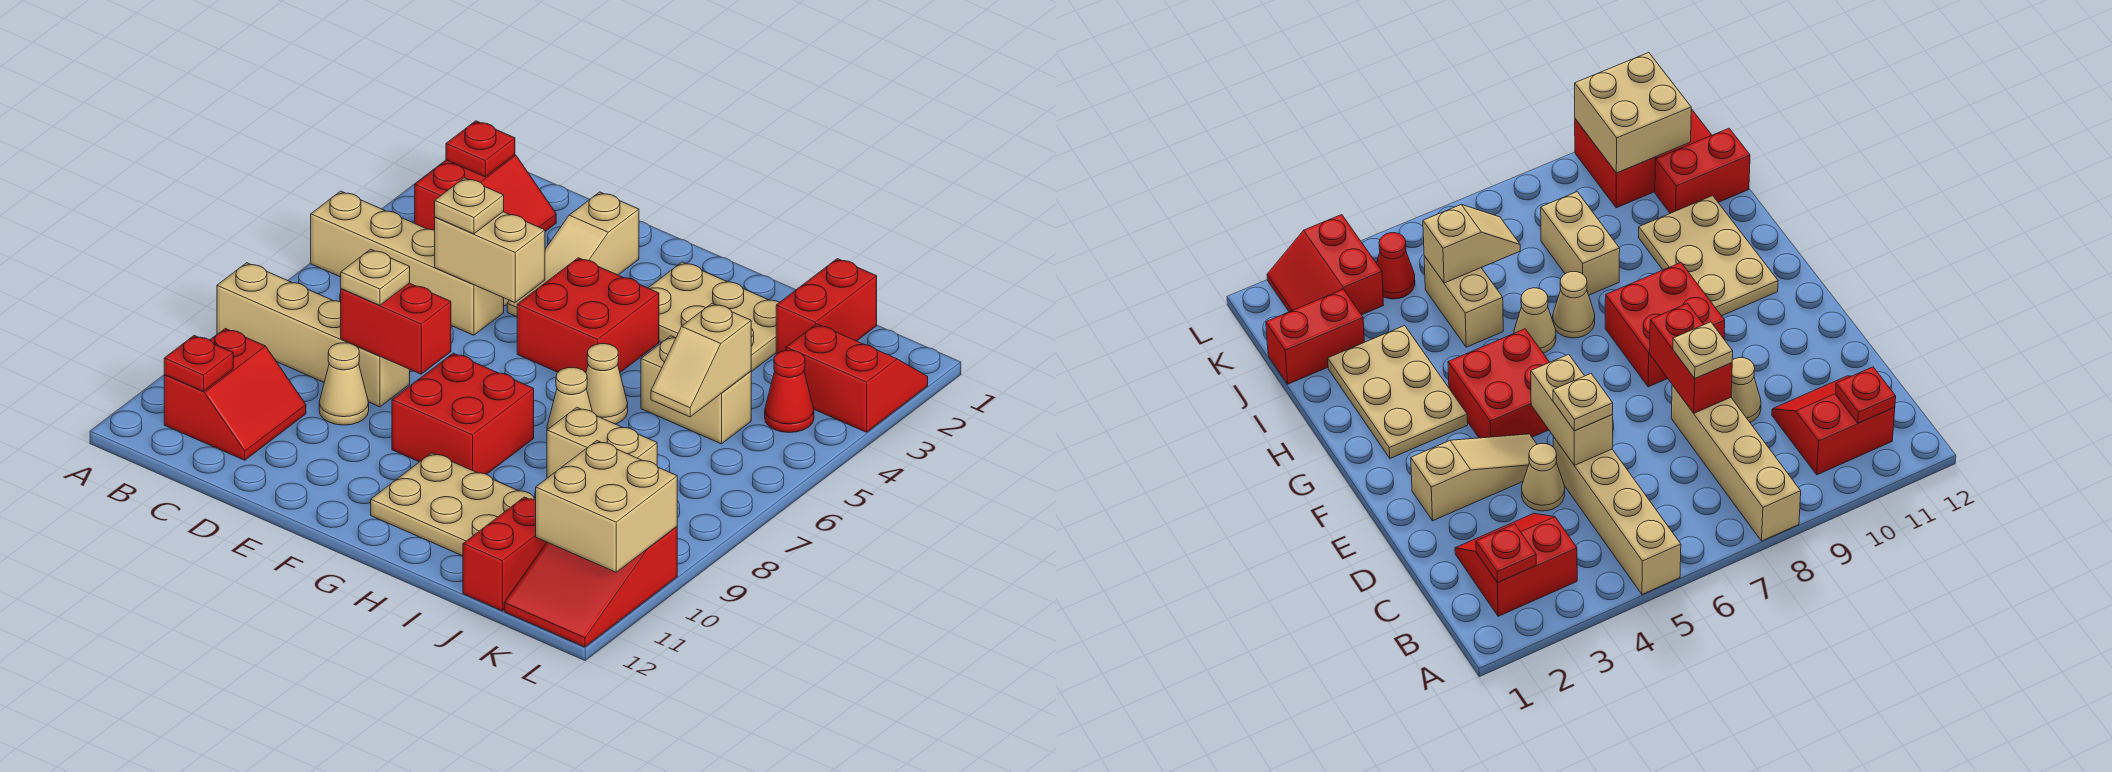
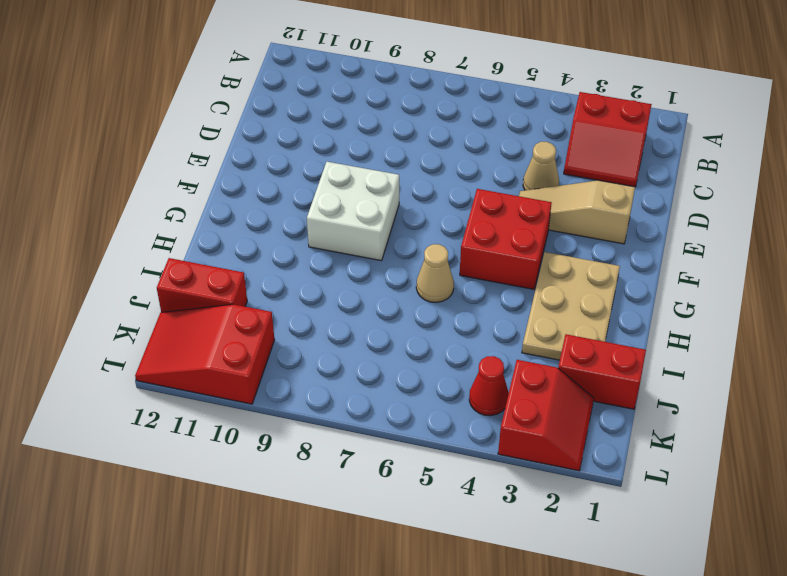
white brick F8:G9 level 1 -> red brick F8:G9 level 1
none -> tan brick A5:D5 level 1
none -> tan brick A8:D8 level 1
none -> red slope B10:C11 level 1 top B

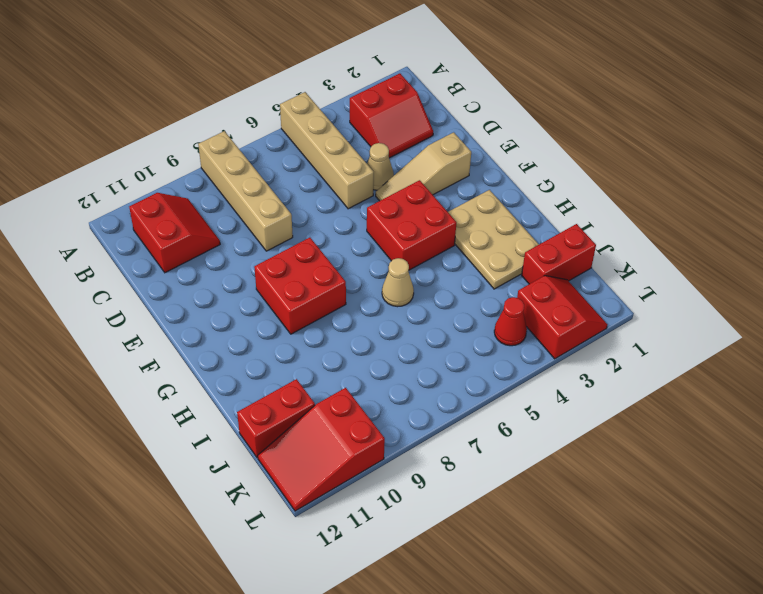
red slope B10:C11 level 1 top 11 -> red slope B10:C11 level 1 top B
none -> tan cone D9 level 1
none -> tan plate G10:I11 level 1
none -> tan cone H7 level 1

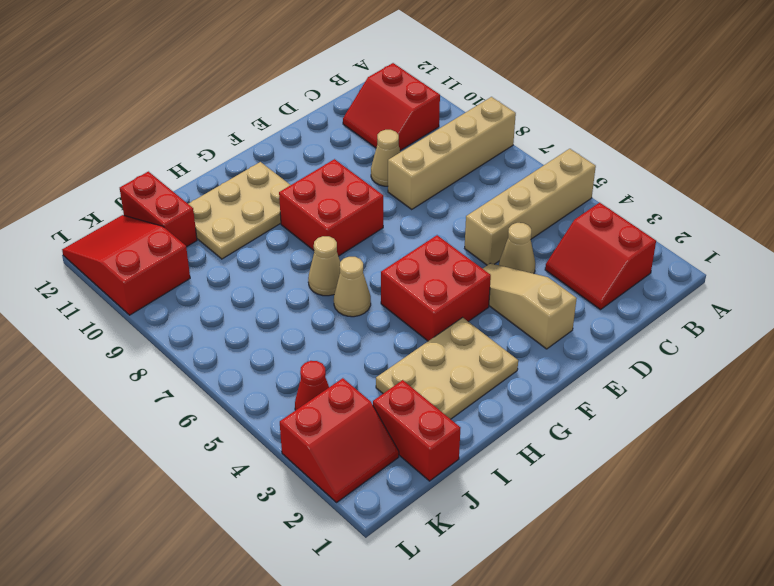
none -> tan brick I5:J5 level 1
none -> tan brick I8:J8 level 1
none -> red plate B2 level 2

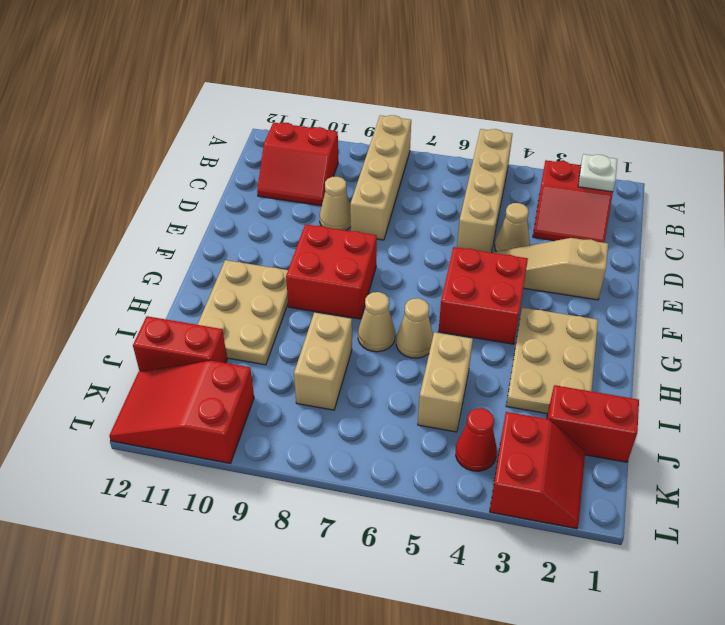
white plate B2 level 2 -> red plate B2 level 2
none -> red plate B11 level 2
none -> tan brick D5:E5 level 2
none -> red brick D8:E8 level 2

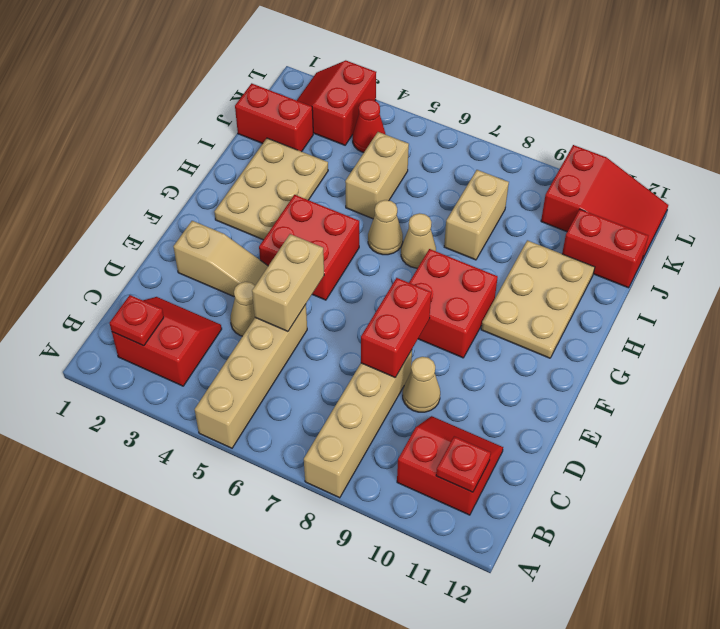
none -> tan slope J5:J6 level 2 top 5
none -> tan brick K10:L11 level 2
none -> tan plate D5 level 3

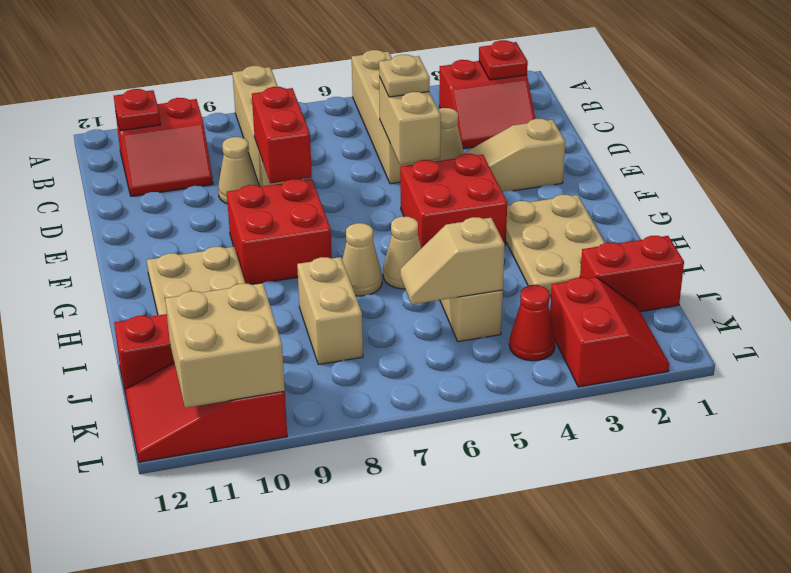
none -> tan plate D8 level 3

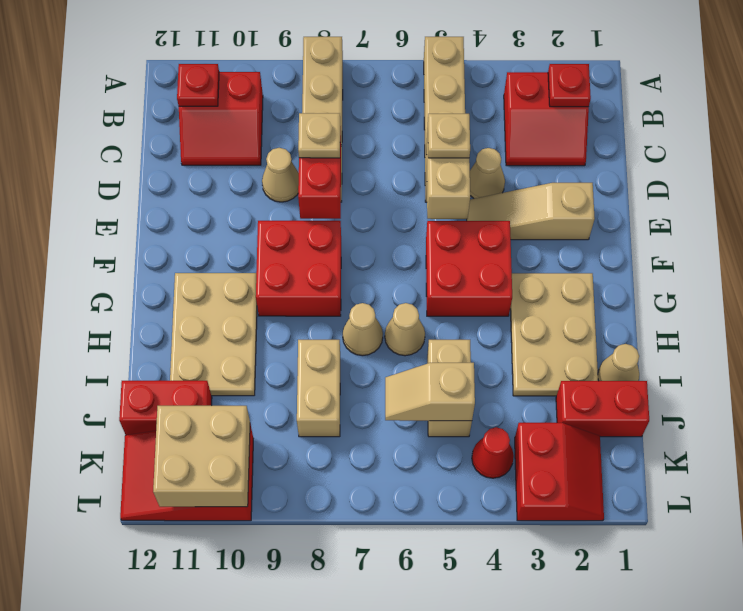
tan cone I1 level 1 -> none

